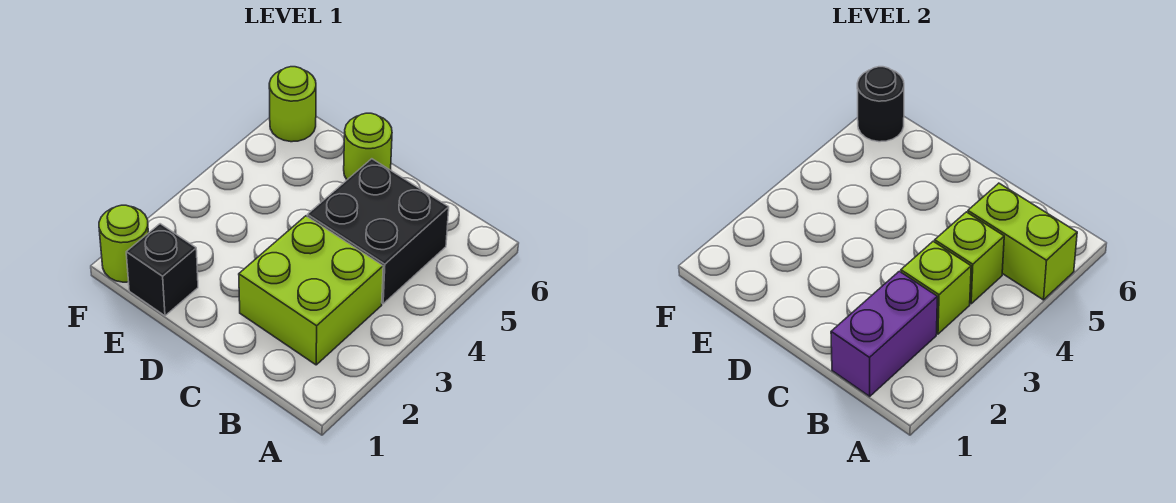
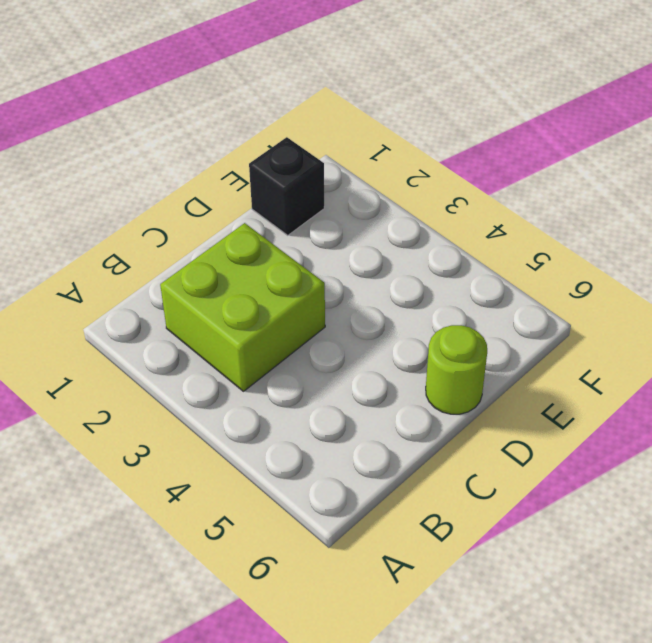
none -> black brick B4:C5 level 1
none -> lime round brick F1 level 1

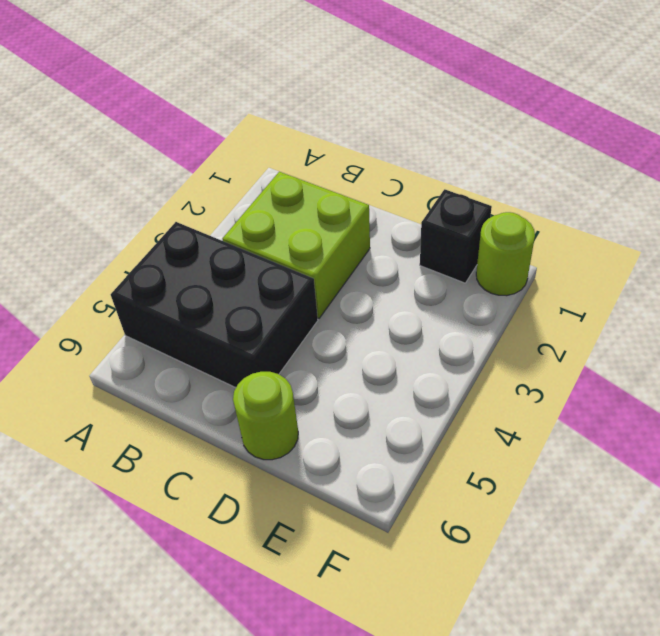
black brick A4:C5 level 1 -> black brick B4:C5 level 1
none -> lime round brick F6 level 1
none -> lime brick A5:B5 level 2

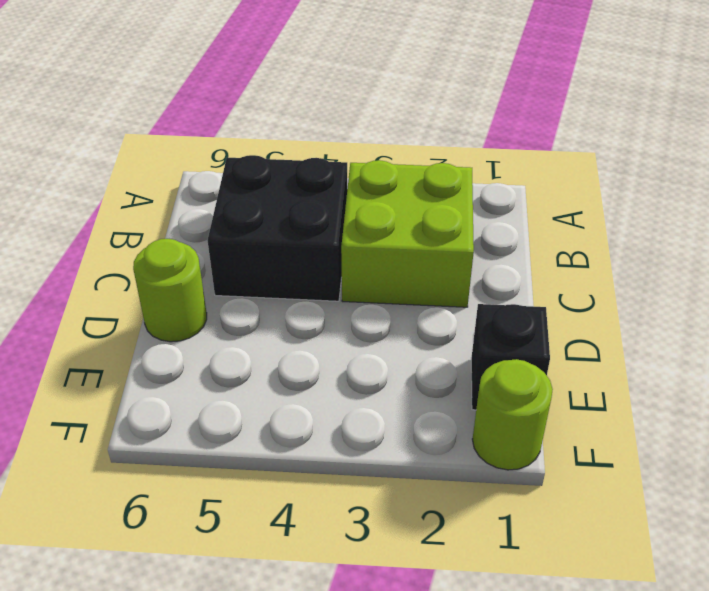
none -> lime round brick F6 level 1
none -> lime brick A5:B5 level 2

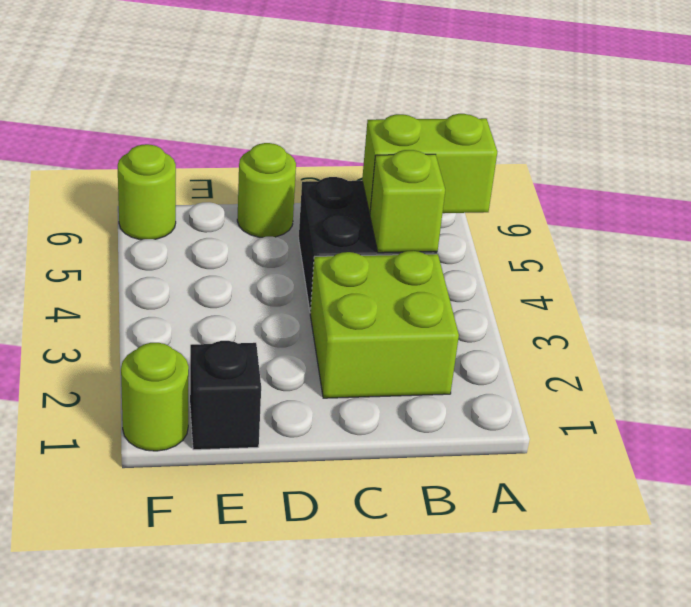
none -> purple brick B1:B2 level 2
none -> lime brick B3 level 2

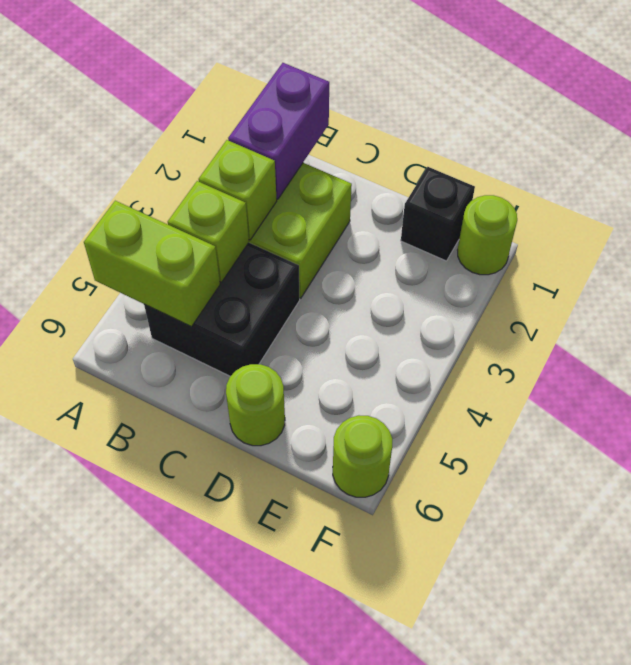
none -> black round brick F6 level 2

